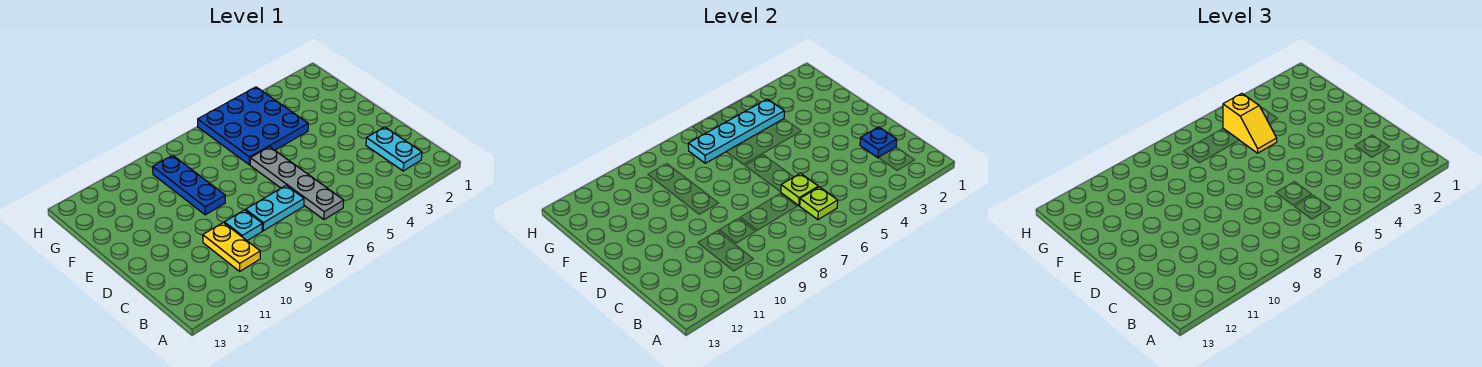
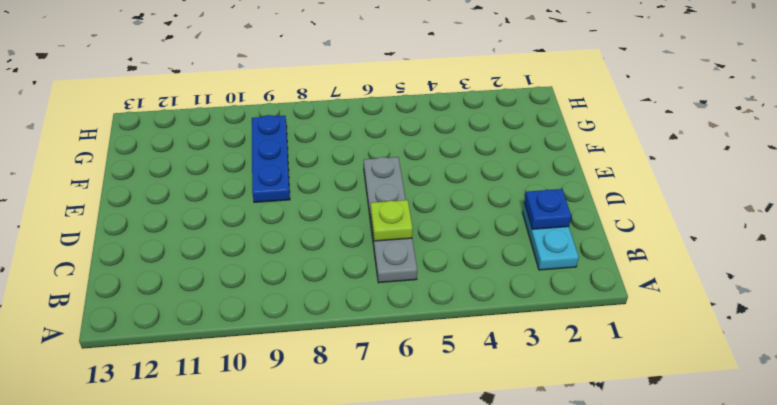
none -> yellow plate B10:C10 level 1
none -> cyan plate C7:C8 level 1
none -> cyan plate C9 level 1

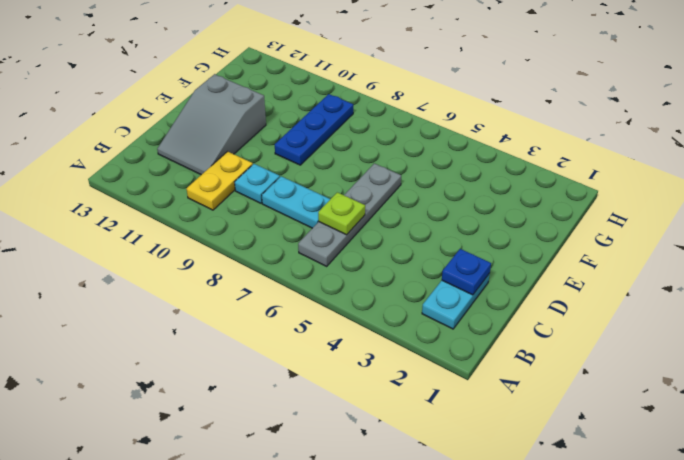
grey slope C11:E12 level 1 top E -> none
none -> blue plate F4:H6 level 1
none -> lime plate B6 level 2
none -> cyan plate G4:G7 level 2

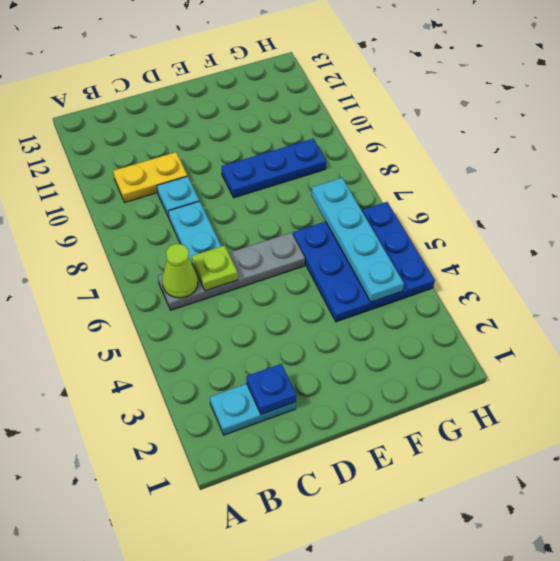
lime cone B6 level 2 -> lime plate B6 level 2
none -> yellow slope F5:G5 level 3 top G

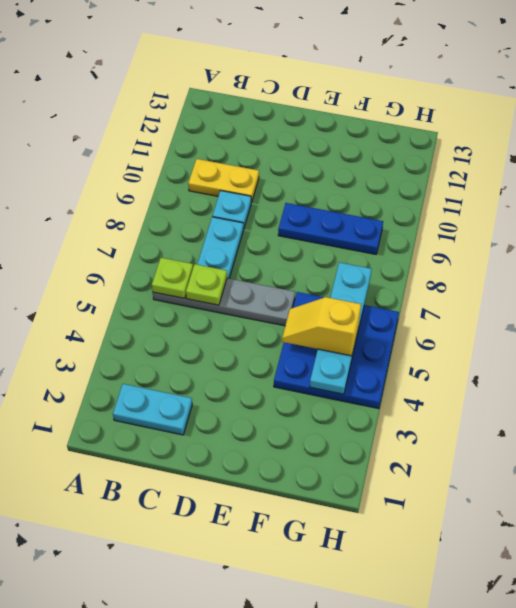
none -> blue plate C2 level 2

